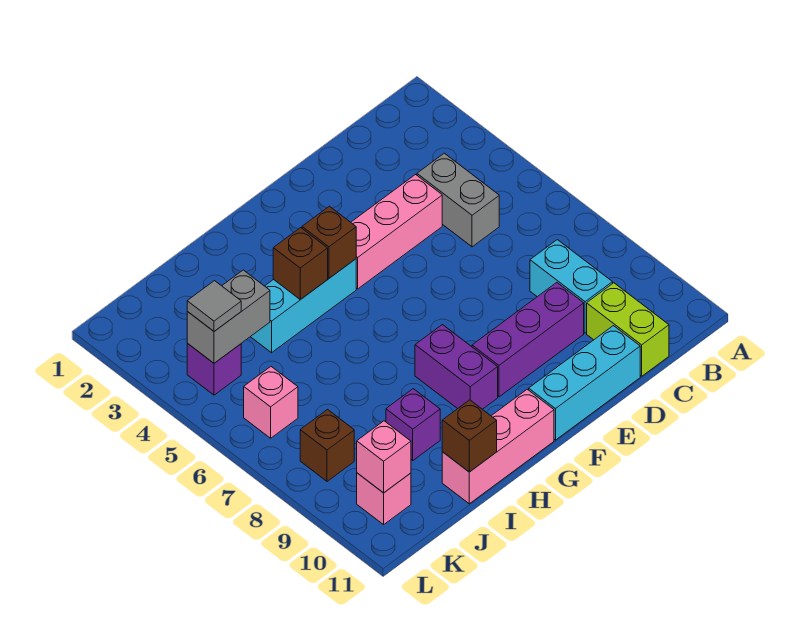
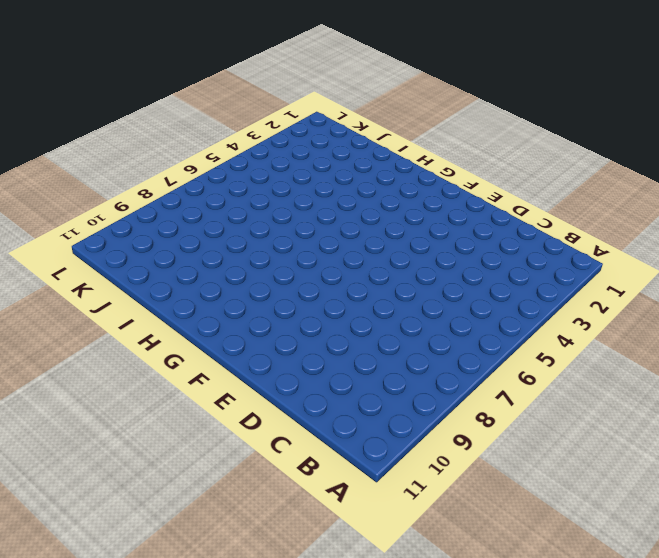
none -> grey brick C4:C5 level 1
none -> cyan brick C8:C9 level 1
none -> lime brick C10:C11 level 1

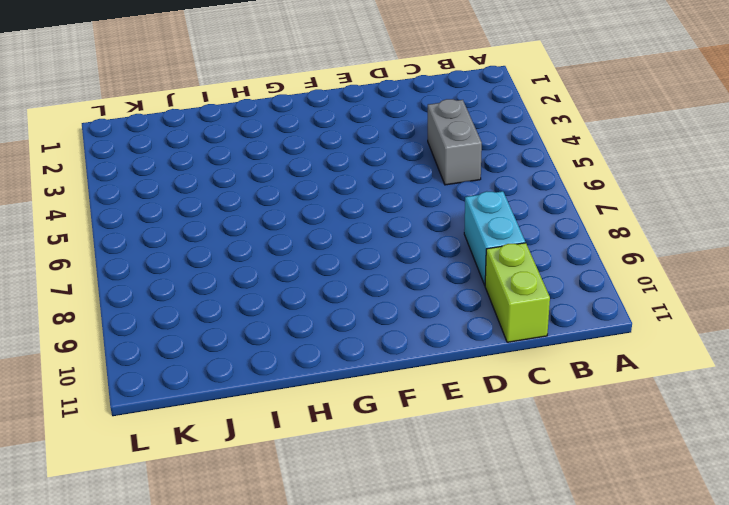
none -> pink brick D4:F4 level 1
none -> purple brick D9:F9 level 1
none -> cyan brick D11:F11 level 1

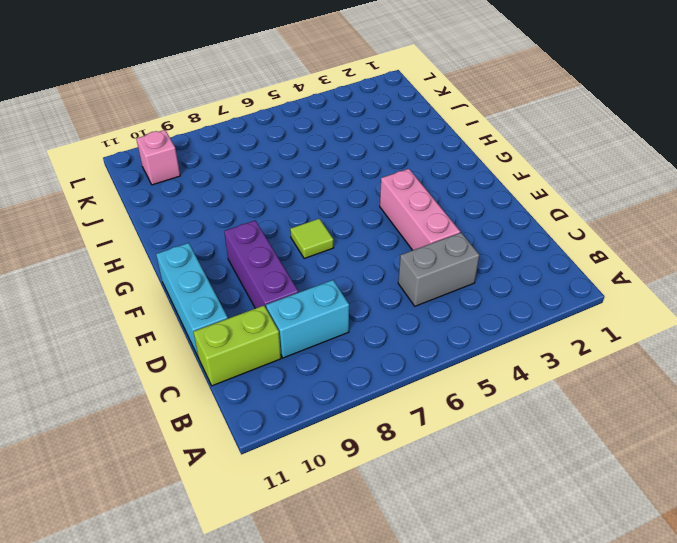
lime tile F7 level 1 -> none
none -> cyan brick G4:I4 level 1
none -> purple brick G8:G9 level 1
none -> pink brick G11:I11 level 1

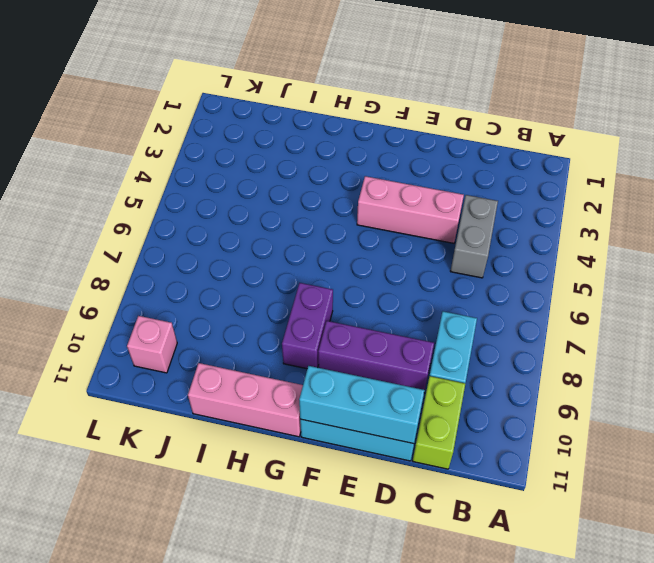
cyan brick D11:F11 level 2 -> cyan brick G4:I4 level 1
none -> purple brick I9 level 1
none -> purple brick K4 level 1
none -> pink brick K6 level 1

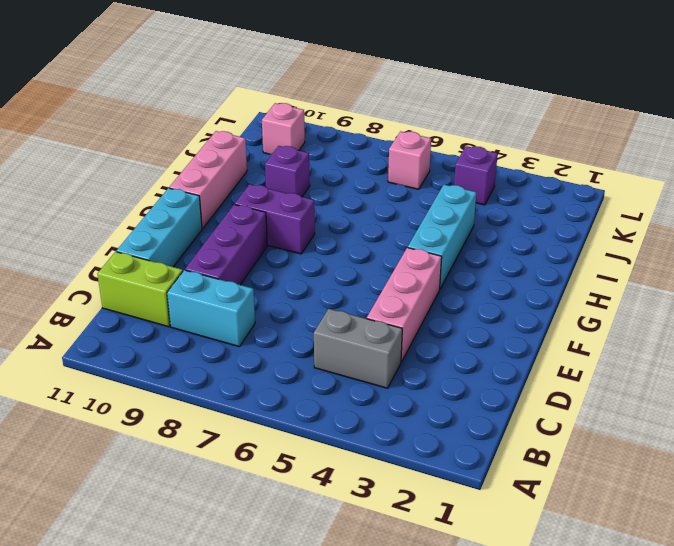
none -> brown brick K8 level 1
none -> brown brick G4 level 2
none -> brown brick H4 level 2

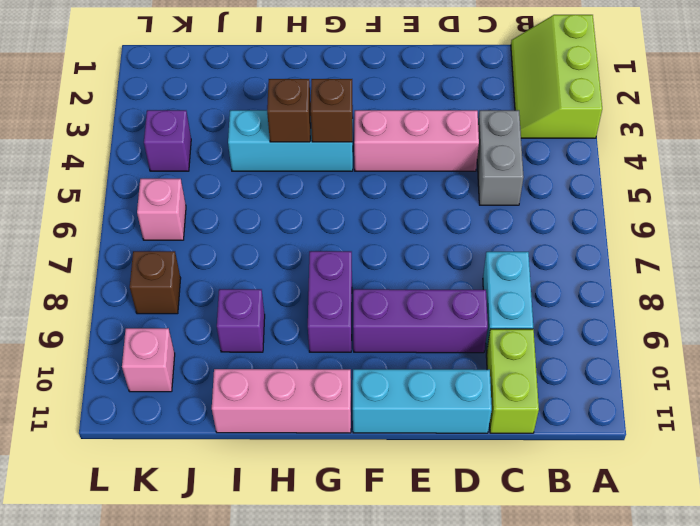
lime slope A1:B3 level 1 top A -> none
none -> brown brick I11 level 2
none -> grey brick J4:K4 level 2
none -> pink brick K10 level 2

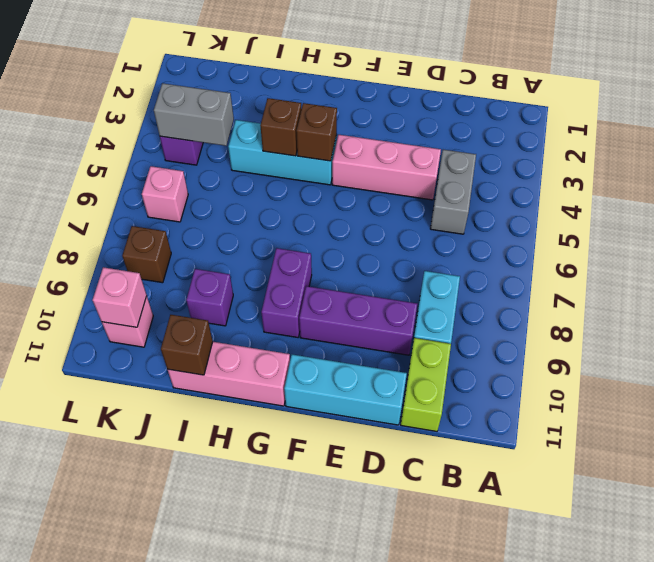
none -> grey tile K4 level 3

